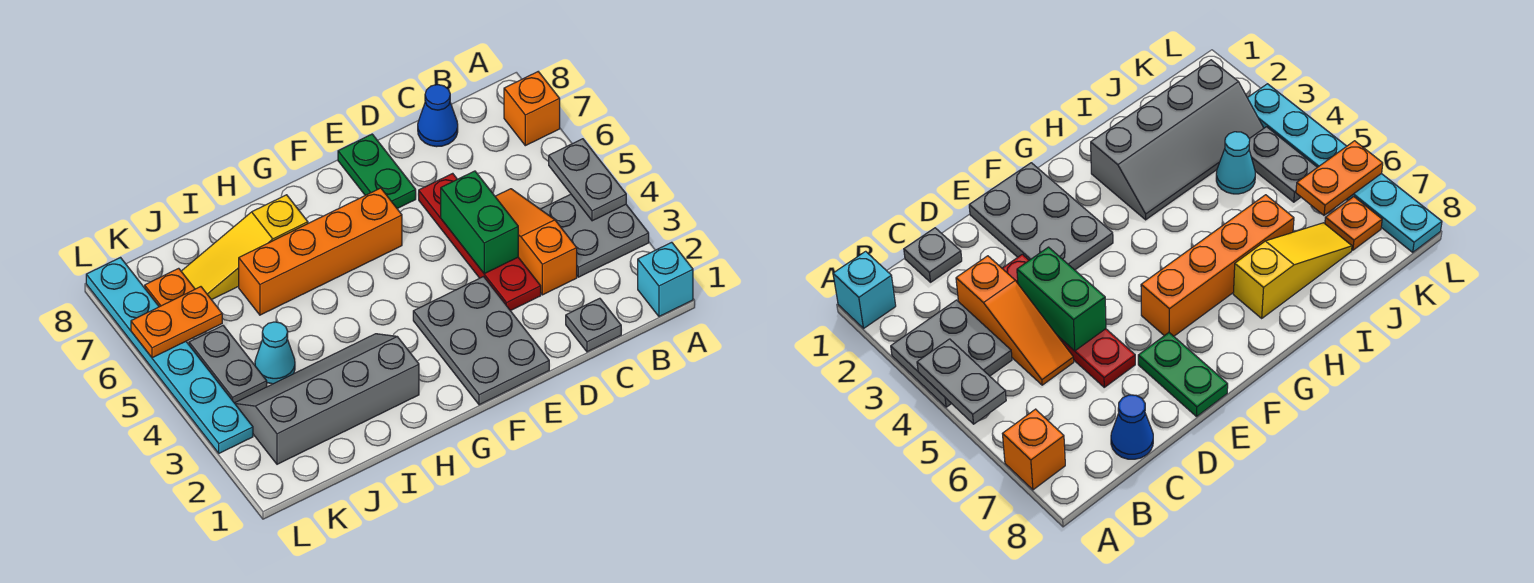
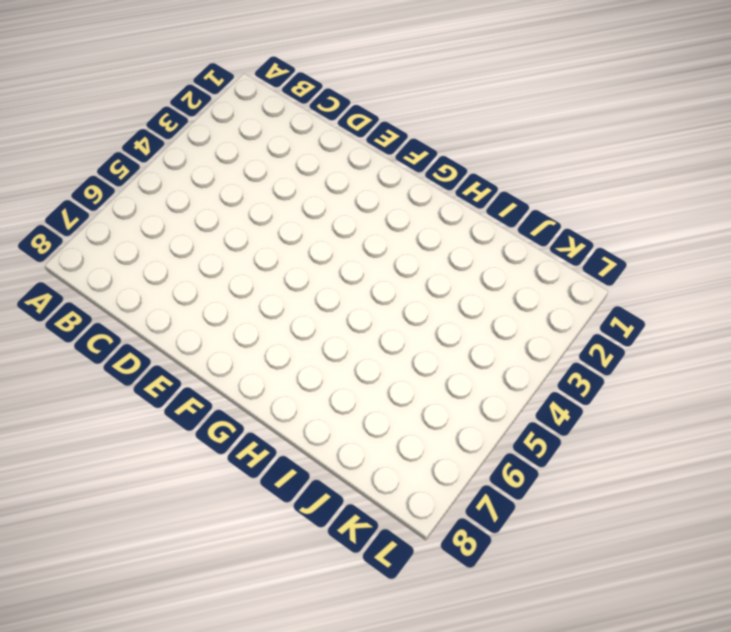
none -> cyan brick A1 level 1
none -> grey plate A3:B4 level 1
none -> orange brick A7 level 1

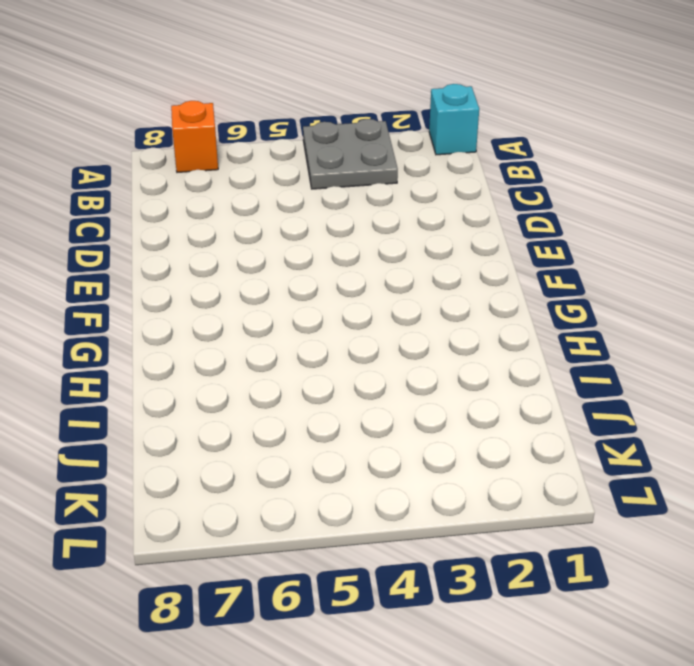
none -> grey plate C1 level 1
none -> orange slope C3:C5 level 1 top 3
none -> blue cone C8 level 1

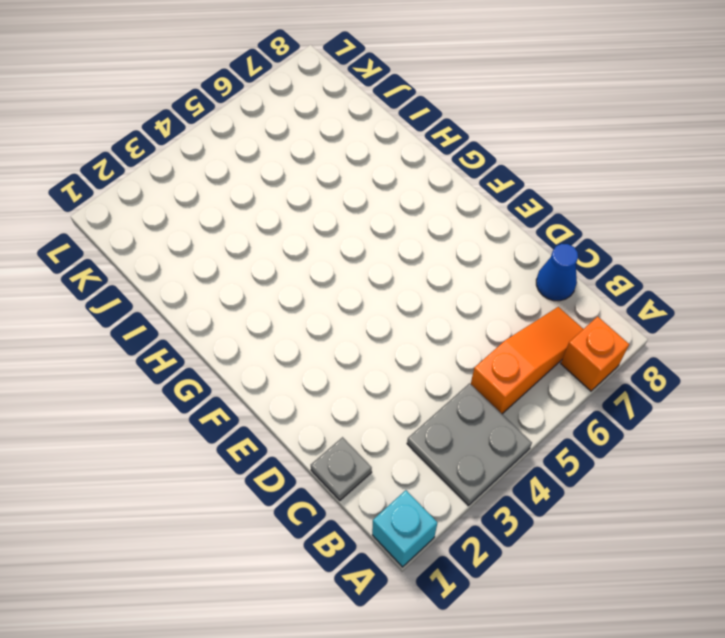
orange slope B5:B7 level 1 top 5 -> orange slope C3:C5 level 1 top 3
none -> red plate D3:D6 level 1
none -> grey plate E1:F3 level 1
none -> green plate E7:E8 level 1

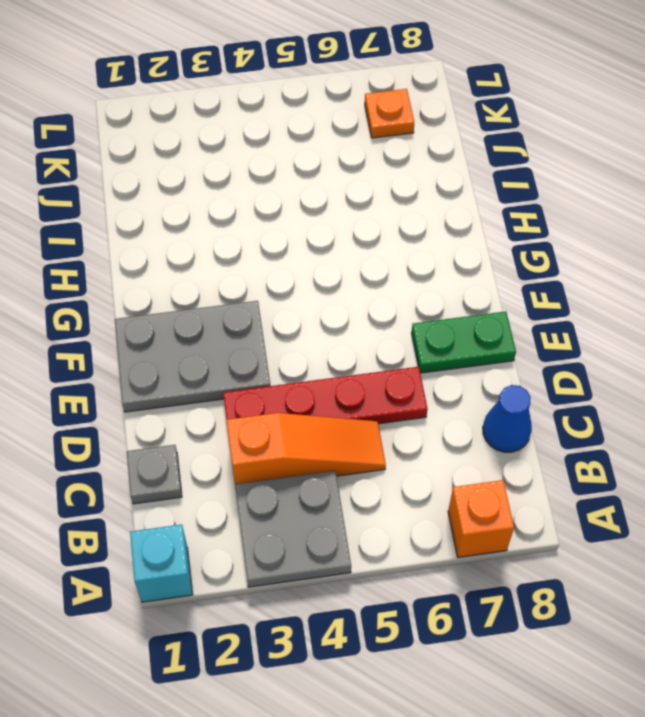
none -> orange brick F6:I6 level 1
none -> grey slope H2:K3 level 1 top 2
none -> yellow slope H7:J7 level 1 top H

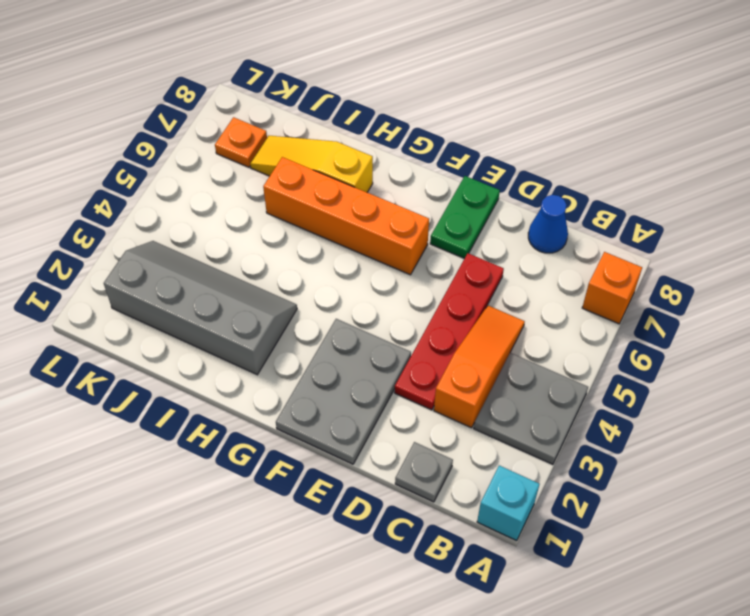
none -> cyan cone J4 level 1
none -> grey plate K4:K5 level 1
none -> cyan plate L3:L8 level 1

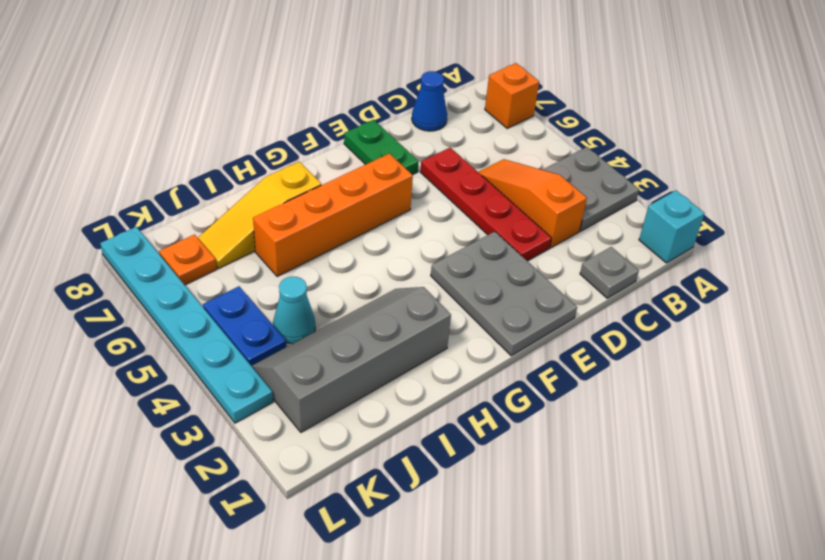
blue plate K4:K5 level 1 -> grey plate K4:K5 level 1
none -> grey plate A4:A5 level 2
none -> green brick D4:D5 level 2
none -> orange plate K6:L6 level 2

